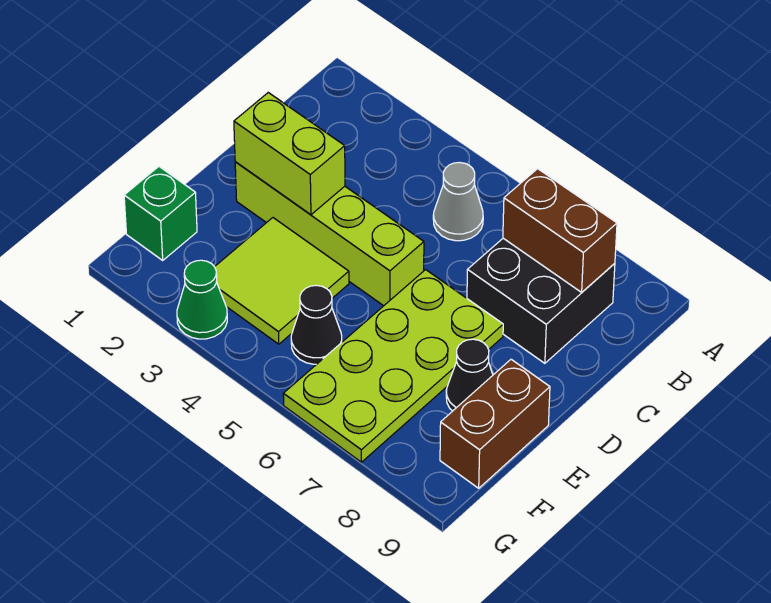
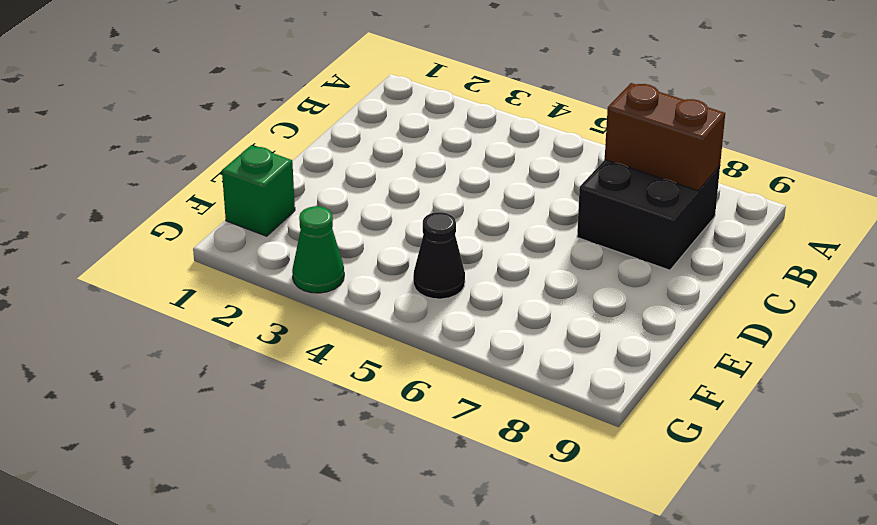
none -> grey cone B5 level 1
none -> lime brick D2:D5 level 1
none -> lime plate D6:G7 level 1

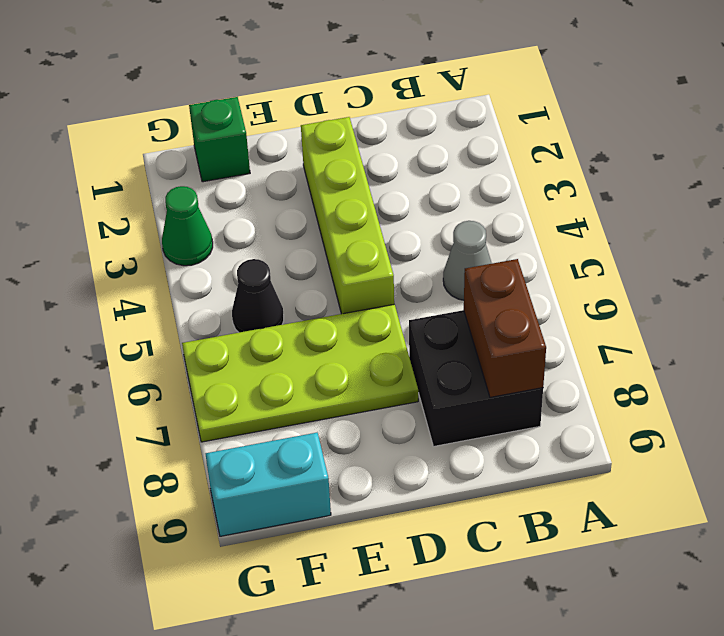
cyan brick F9:G9 level 1 -> brown brick E9:F9 level 1
none -> lime tile E3:F4 level 1
none -> black cone E8 level 1
none -> lime brick D2:D3 level 2

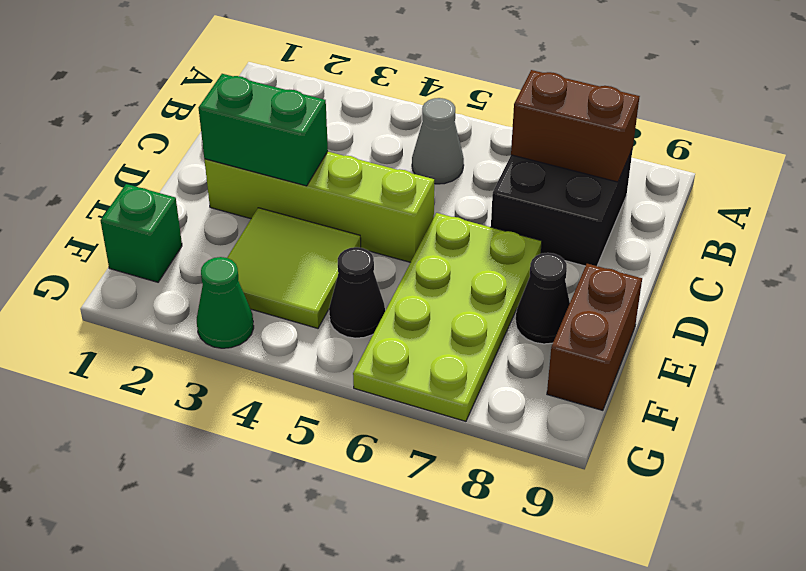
green brick D2:D3 level 2 -> lime brick D2:D3 level 2

